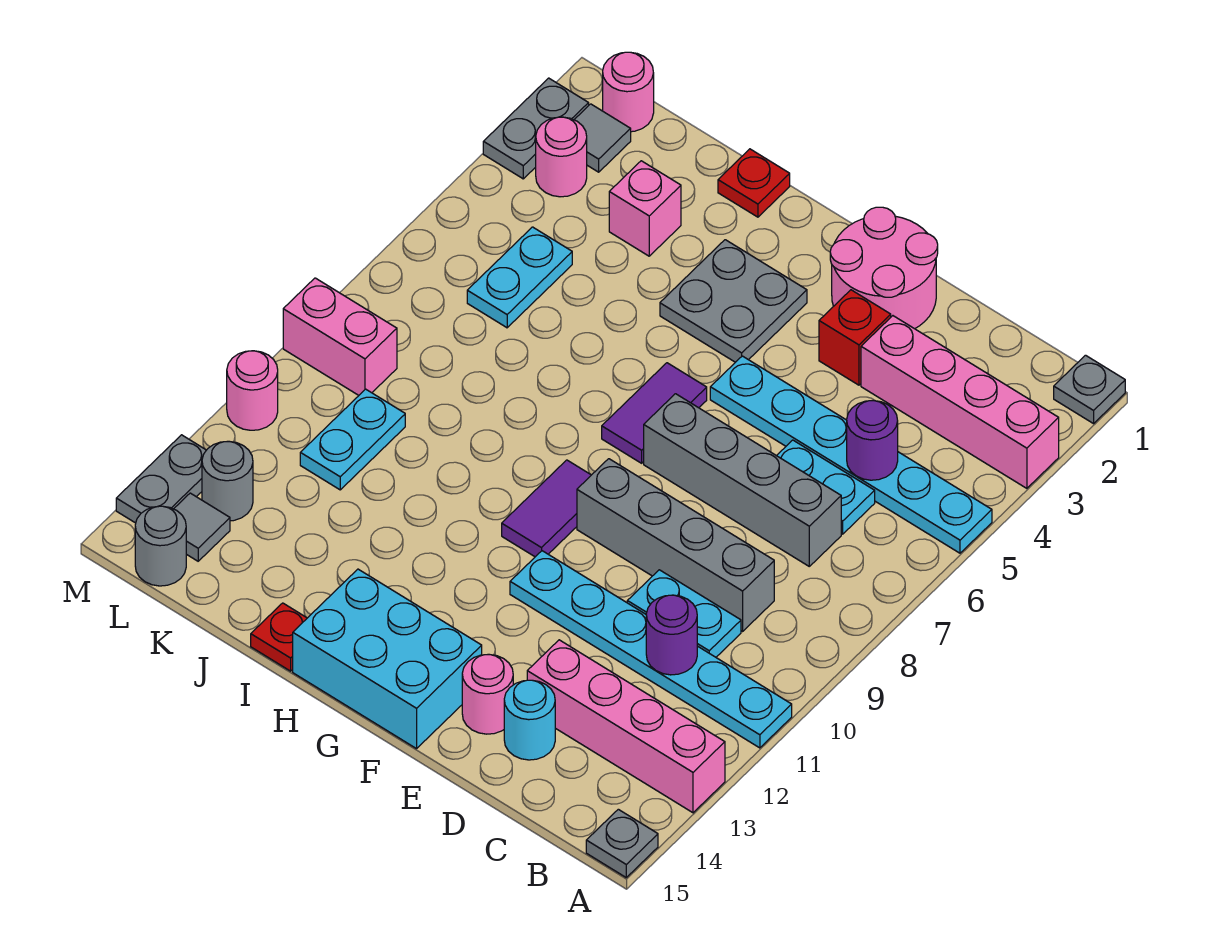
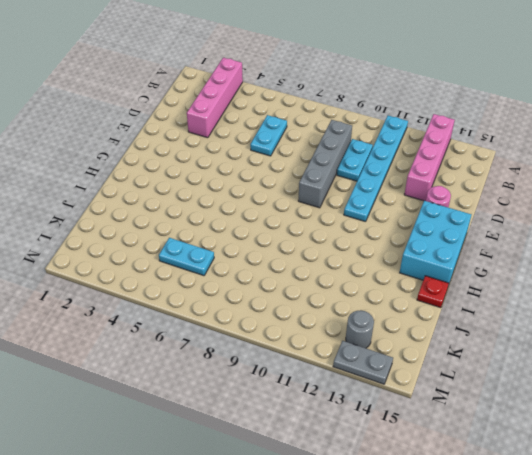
none -> grey plate A1 level 1
none -> cyan plate A5:F5 level 1
none -> grey plate A15 level 1
none -> grey brick C7:F7 level 1

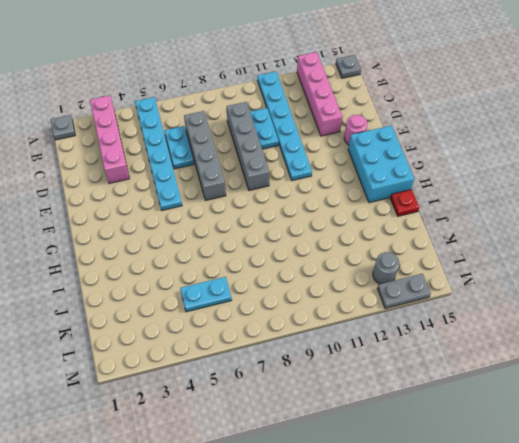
none -> cyan round brick D14 level 1
none -> pink round brick E1:F2 level 1
none -> red brick E3 level 1
none -> grey plate G3:H4 level 1

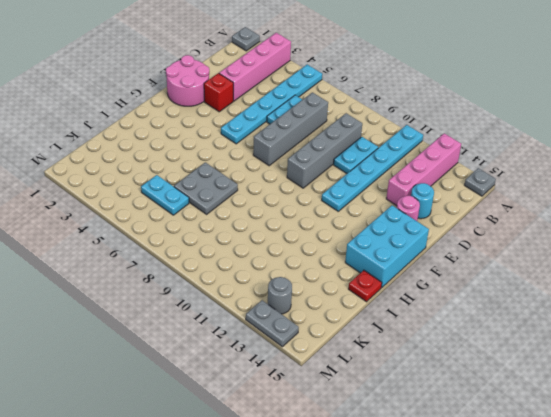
grey plate I6:J7 level 1 -> grey plate G3:H4 level 1
none -> purple tile G6:G7 level 1
none -> purple tile G9:G10 level 1
none -> red plate I1 level 1
none -> pink brick J3 level 1

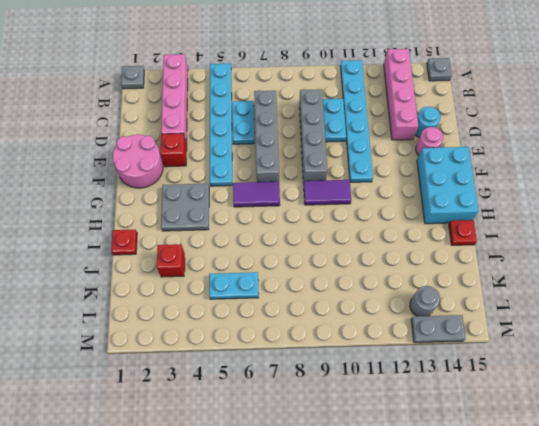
red brick J3 level 1 -> pink brick J3 level 1
none -> cyan plate K10:K11 level 1
none -> pink round brick L1 level 1
none -> grey tile L2 level 1
none -> pink round brick L3 level 1

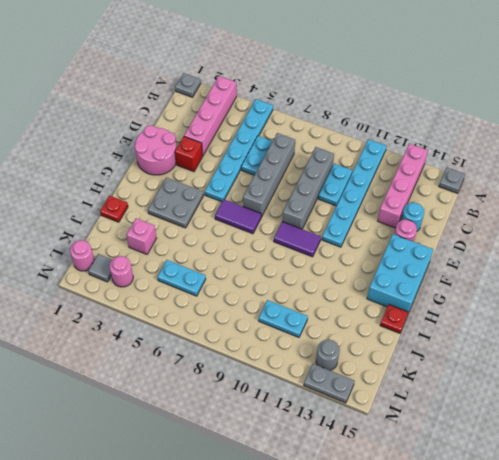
none -> pink brick L9:M9 level 1
none -> grey tile L14 level 1
none -> grey round brick L15 level 1
none -> grey plate M2:M3 level 1

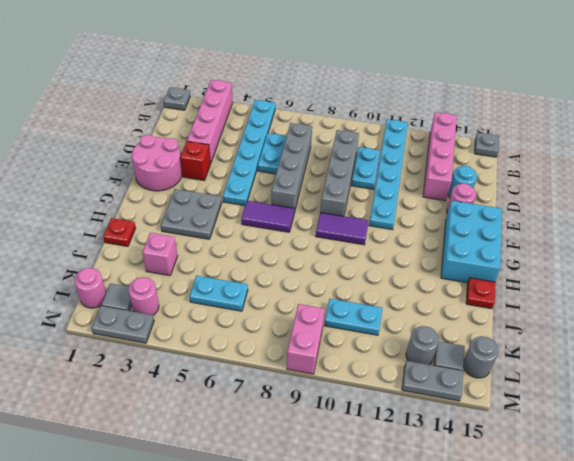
none -> pink round brick M11 level 1
none -> purple round brick C5 level 2
none -> purple round brick C11 level 2

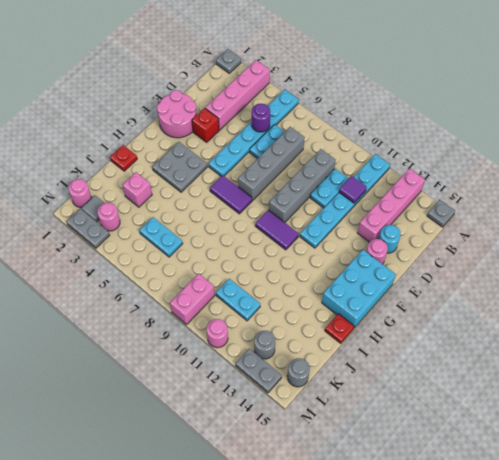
purple tile C11 level 2 -> purple round brick C11 level 2
none -> grey tile L14 level 1

